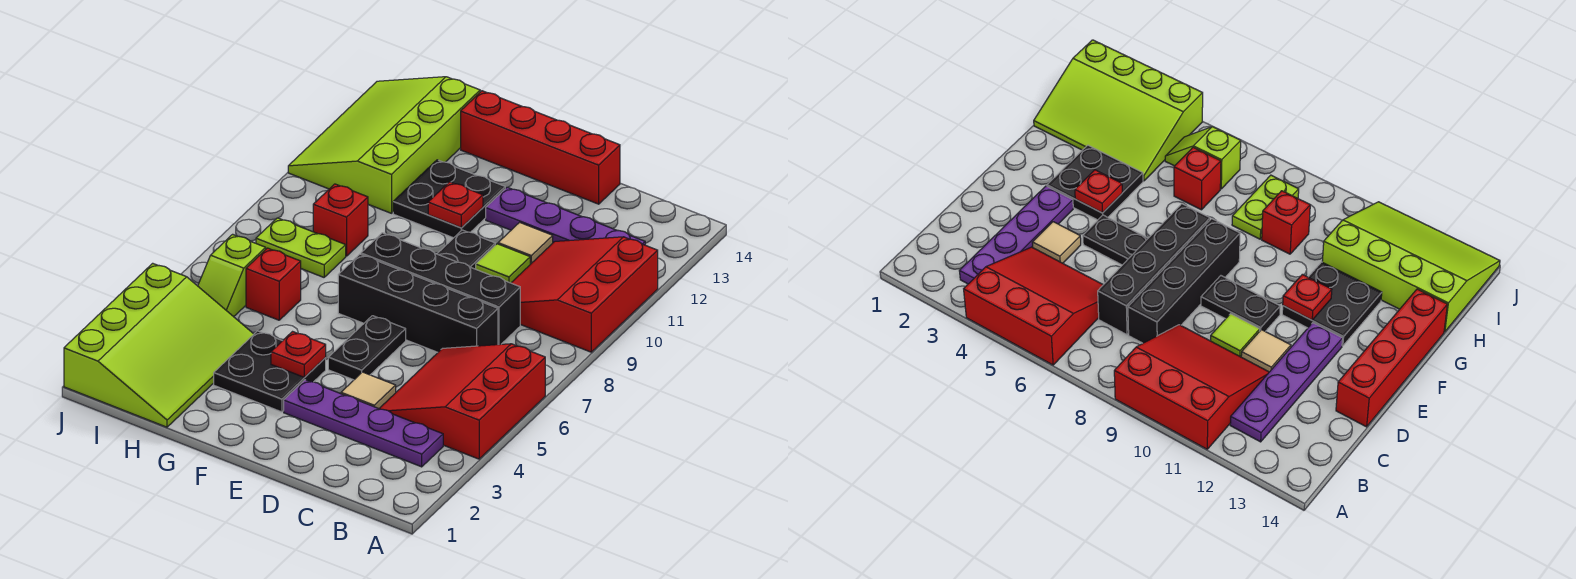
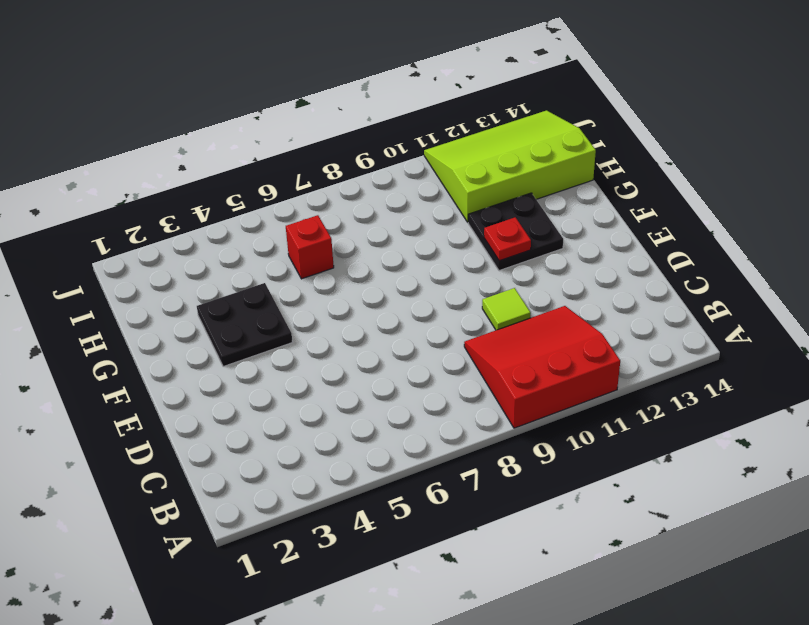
none -> red slope A4:C6 level 1 top A
none -> purple plate B3:E3 level 1
none -> purple plate B12:E12 level 1

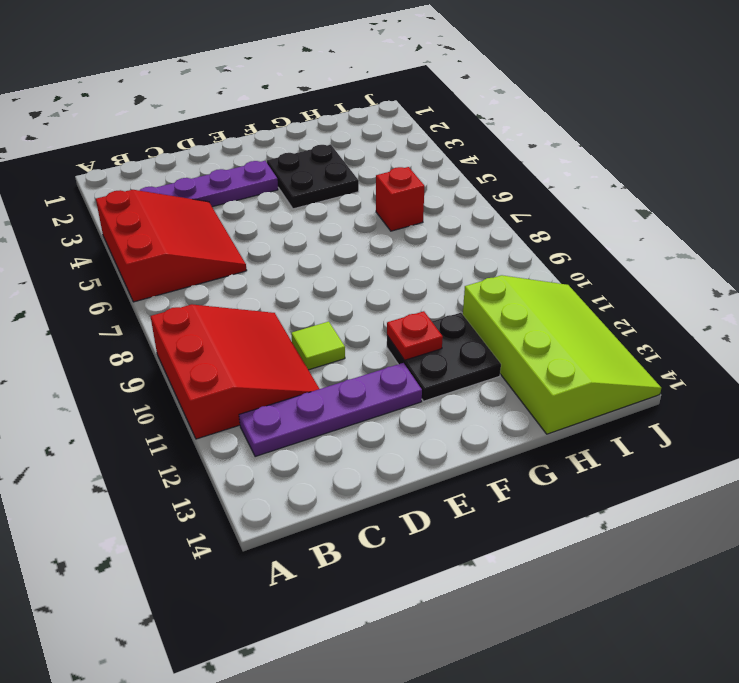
none -> black brick C7:F7 level 1
none -> black brick C8:F8 level 1
none -> tan tile D4 level 1

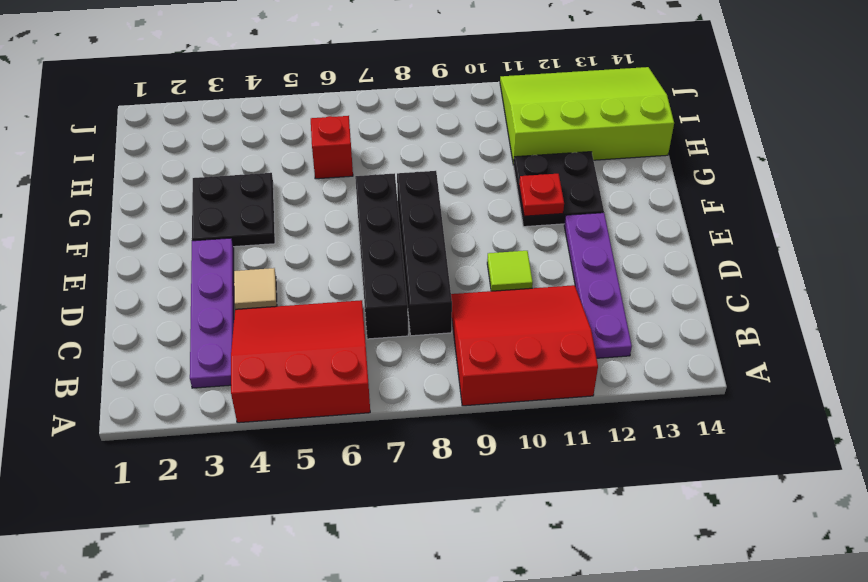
none -> tan tile D11 level 1
none -> red brick D14:G14 level 1
none -> black plate E5:E6 level 1

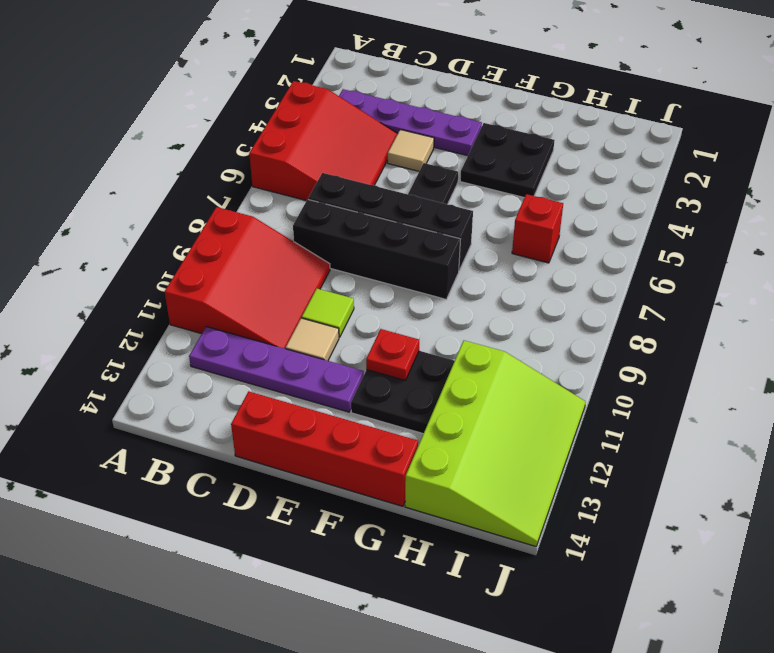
none -> black plate E9:E10 level 1
none -> lime slope H1:J4 level 1 top J
none -> lime plate H8:I8 level 1

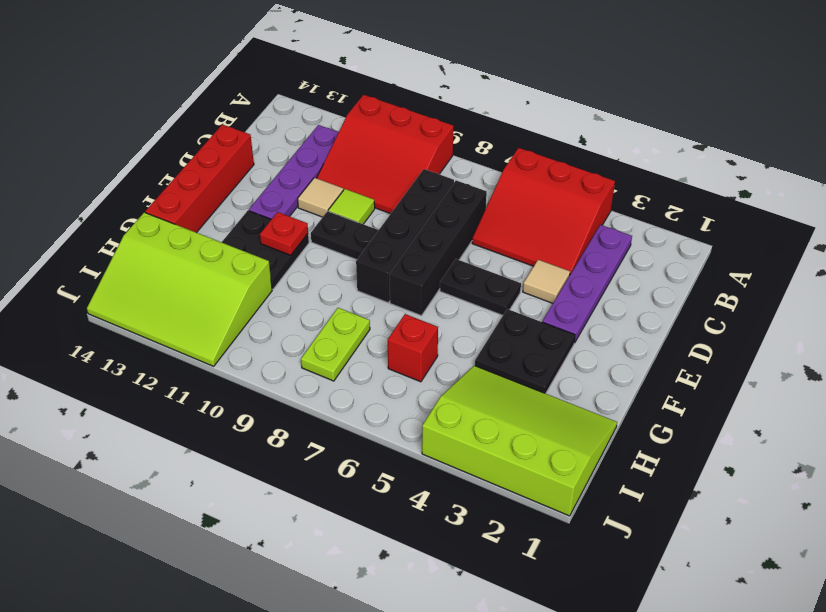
none -> red brick H9 level 1
none -> lime slope I5:I6 level 1 top 6
none -> red plate F4 level 2

